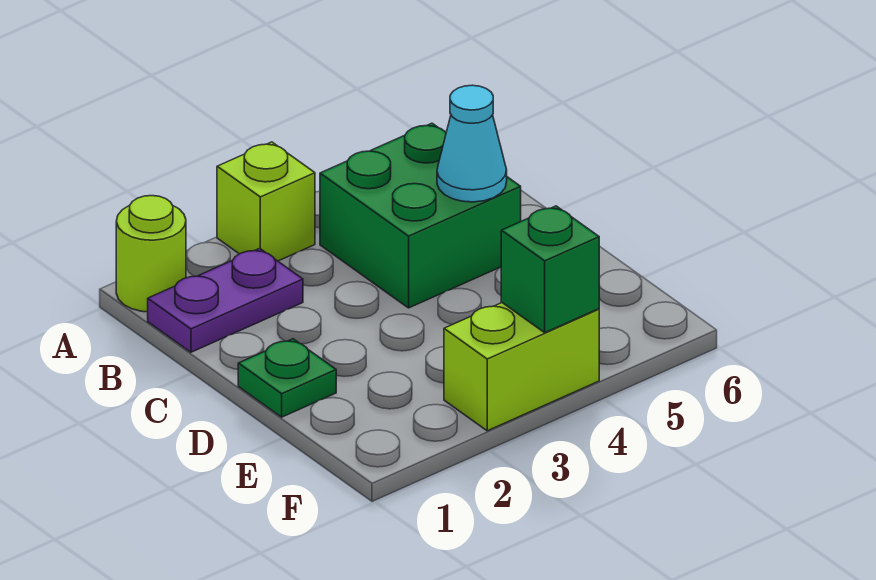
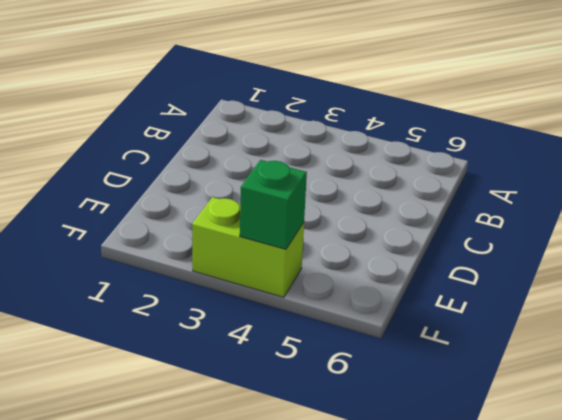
none -> lime round brick A1 level 1
none -> lime brick A3 level 1

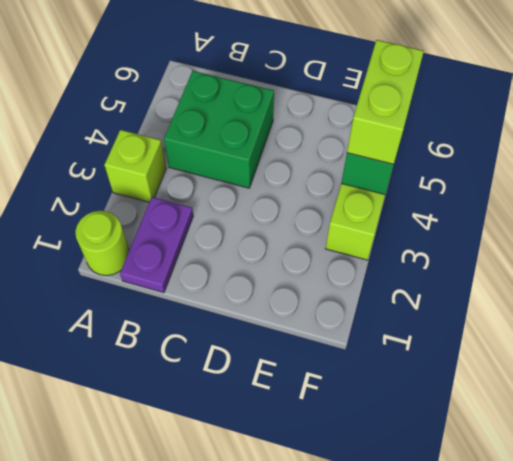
lime brick F4:F5 level 3 -> none
none -> green plate D1 level 1
none -> cyan cone C5 level 2

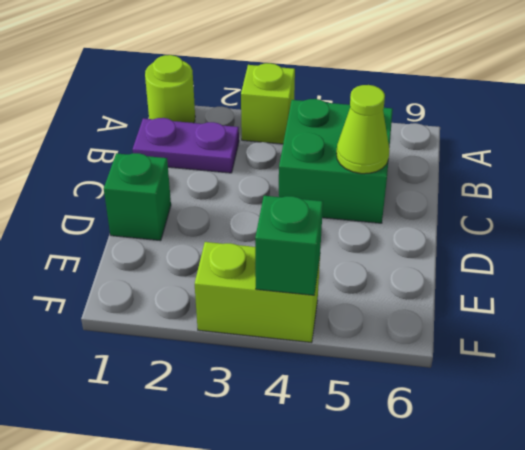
lime cone C5 level 2 -> cyan cone C5 level 2
green brick D1 level 1 -> green plate D1 level 1

